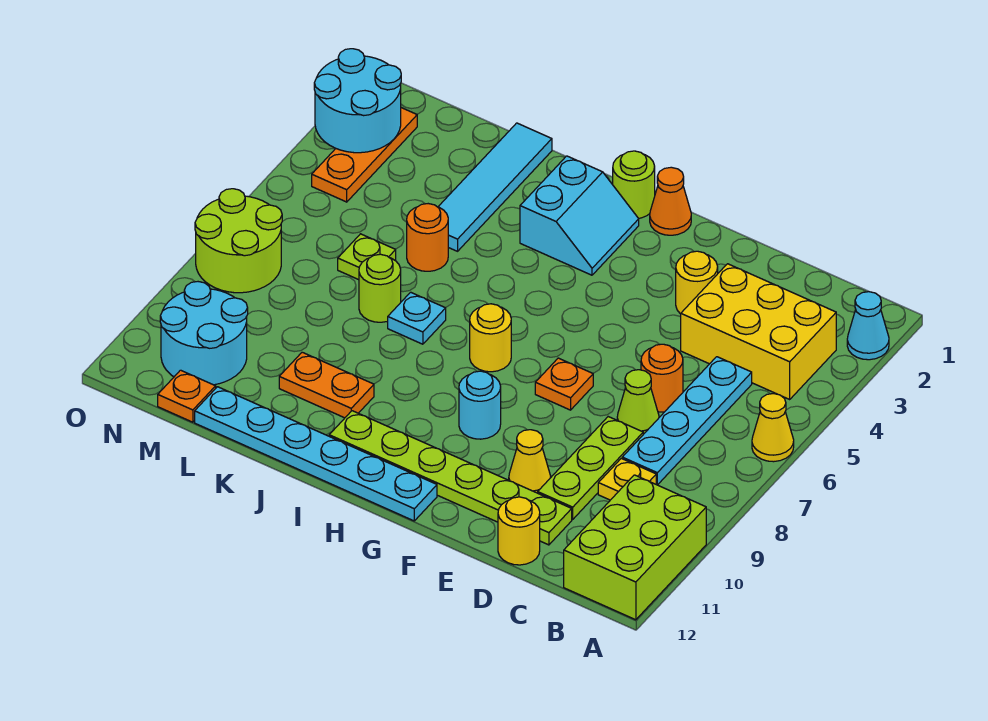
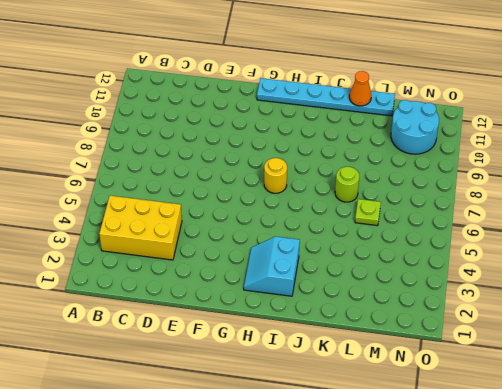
orange cone K12 level 2 -> orange cone G1 level 1
none -> cyan cone A2 level 1
none -> yellow cone A6 level 1
none -> lime brick A10:B12 level 1
none -> cyan plate C5:C8 level 1

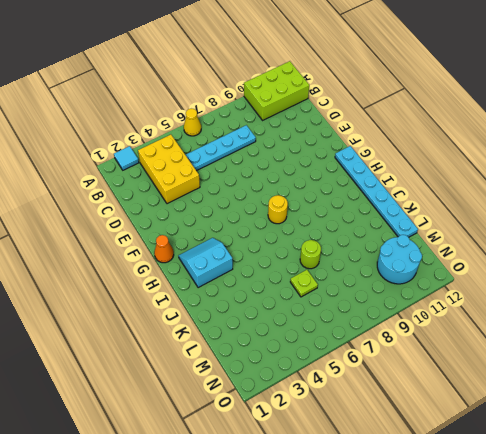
cyan tile A2 level 1 -> cyan cone A2 level 1
none -> yellow plate C9 level 1
none -> orange round brick D6 level 1
none -> lime cone D7 level 1
none -> lime plate D8:D10 level 1

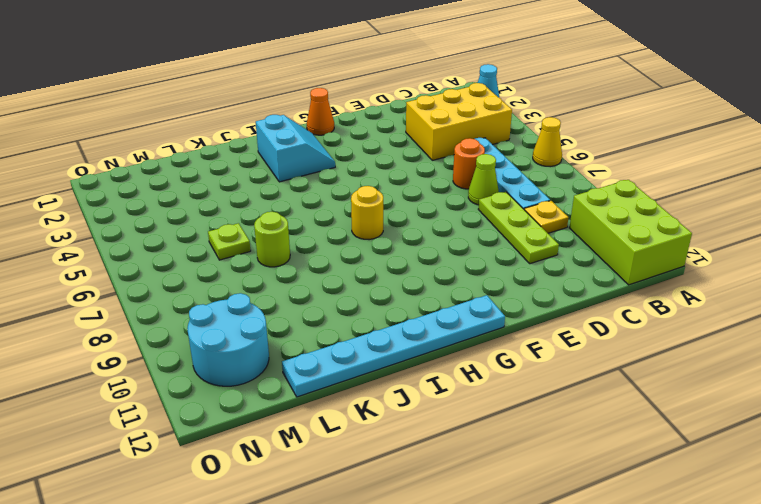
none -> lime plate D11:I11 level 1
none -> yellow round brick D12 level 1
none -> yellow round brick E3 level 1
none -> yellow cone E10 level 1

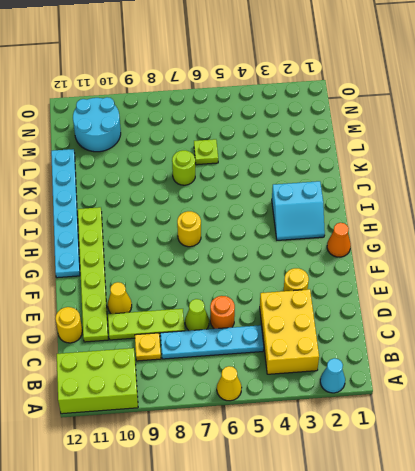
none -> orange plate F7 level 1
none -> cyan round brick G9 level 1
none -> lime round brick H1 level 1
none -> cyan plate J7 level 1

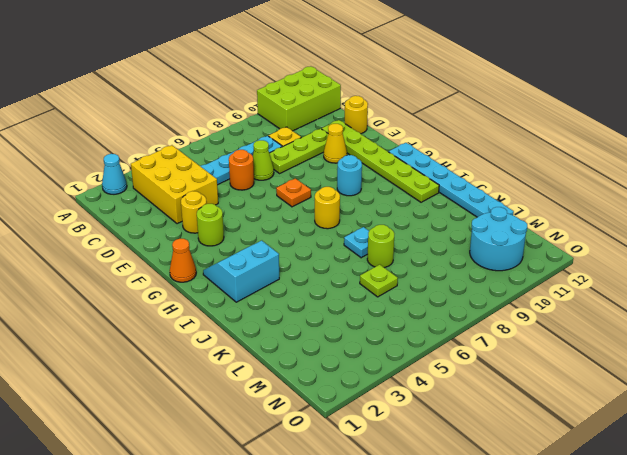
lime round brick F3 level 1 -> lime round brick H1 level 1
none -> yellow cone A6 level 1
none -> orange plate J10:K10 level 1
none -> cyan tile K1:K4 level 1
none -> orange round brick K5 level 1

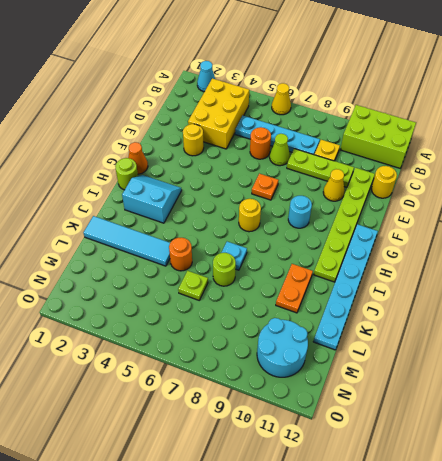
none -> orange plate M12 level 1
none -> orange plate N2:N4 level 1
none -> lime round brick N7:O8 level 1
none -> cyan round brick N2:O3 level 2

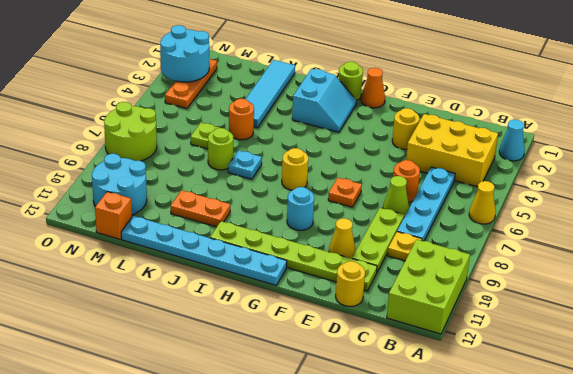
orange brick M12 level 1 -> orange plate M12 level 1

